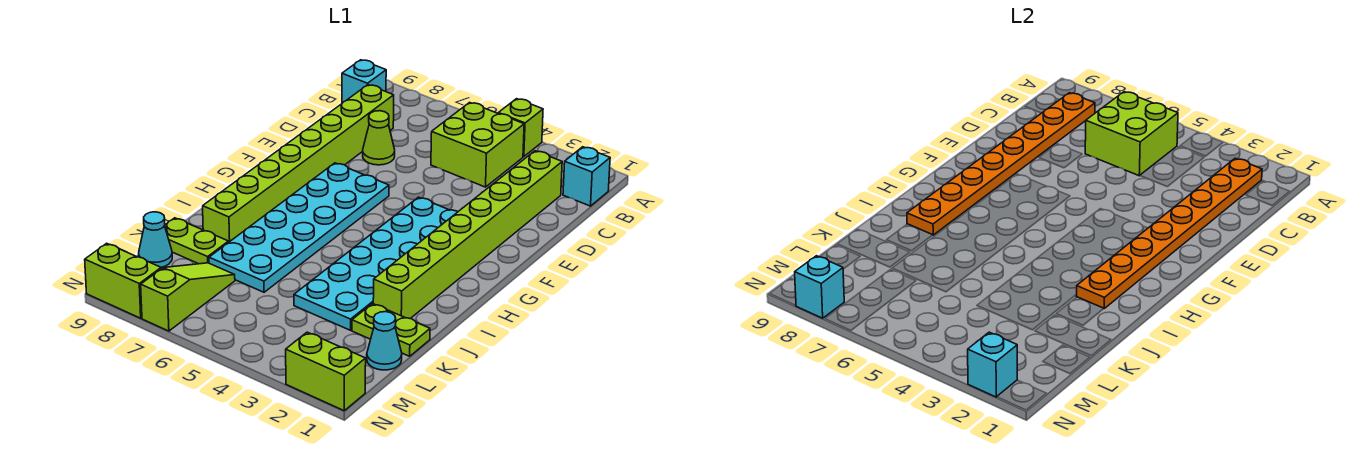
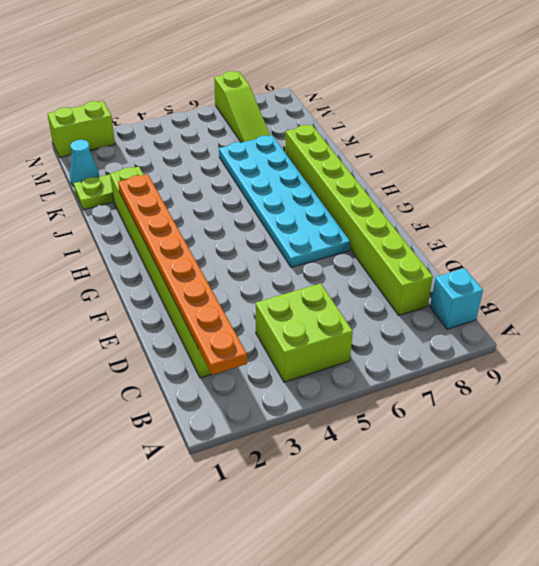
none -> lime brick A4 level 1
none -> cyan brick B1 level 1
none -> lime cone D7 level 1

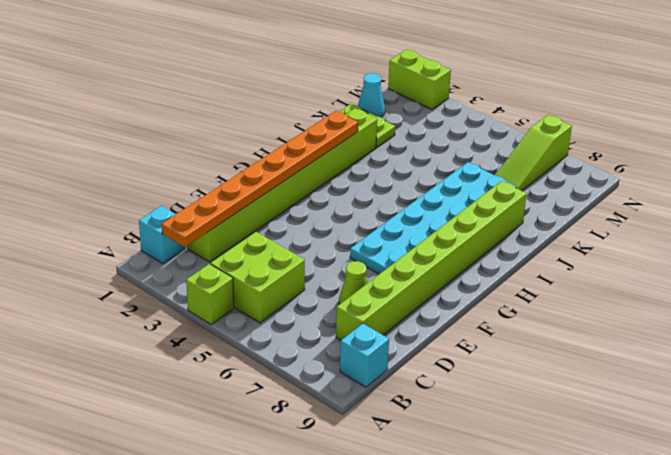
none -> cyan plate F3:K4 level 1
none -> lime plate K8:K9 level 1
none -> cyan cone L9 level 1

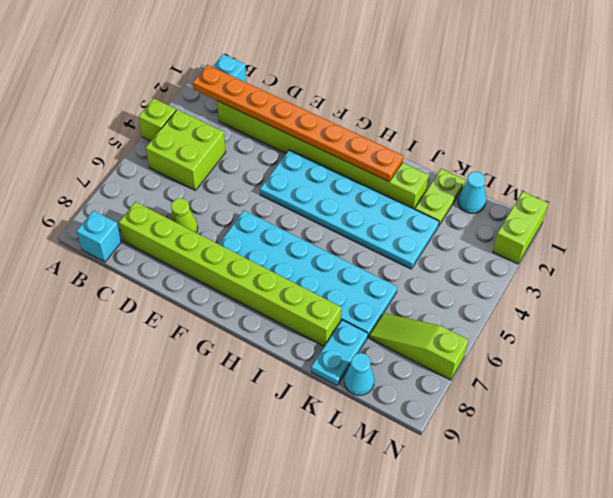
cyan plate K8:K9 level 1 -> lime plate K8:K9 level 1
none -> lime brick N8:N9 level 1
none -> lime brick B5:C6 level 2
none -> orange plate B8:I8 level 2

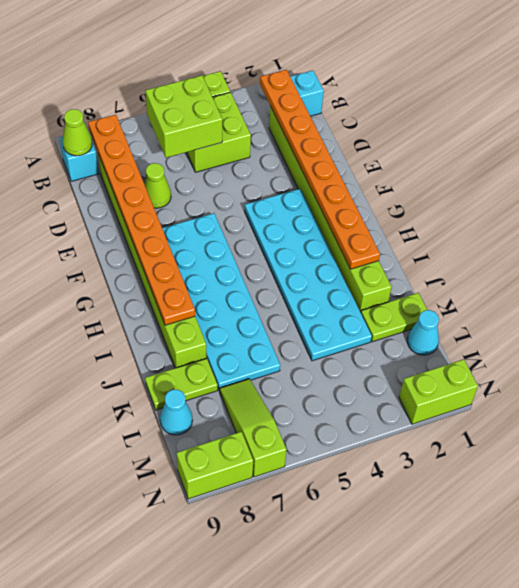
lime cone B9 level 2 -> none
none -> cyan brick N2 level 2
none -> cyan brick N8 level 2

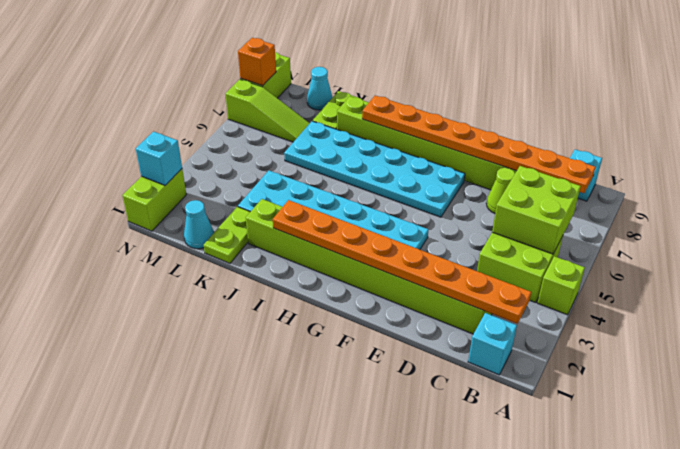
orange brick N8 level 2 -> cyan brick N8 level 2

